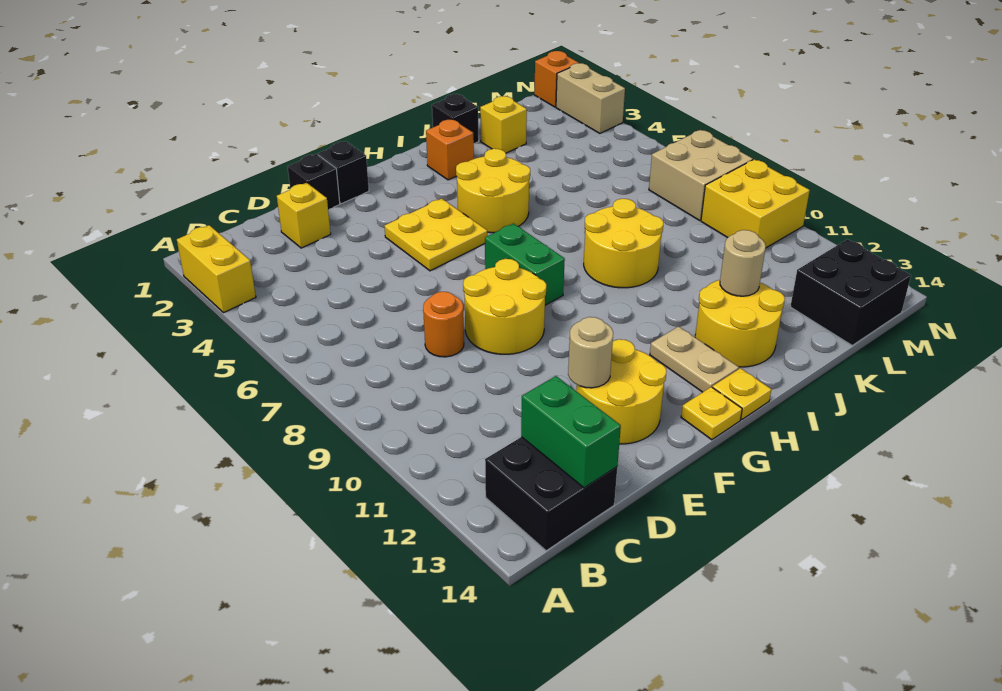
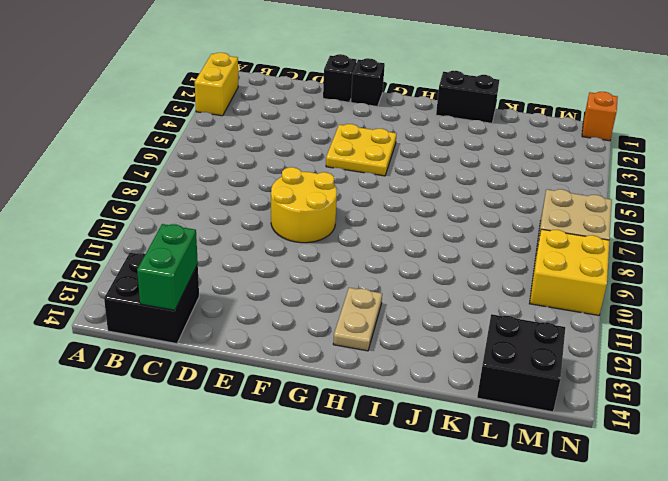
black brick I1:J1 level 1 -> black brick J1 level 1
none -> yellow brick D2 level 1
none -> orange round brick D8 level 1
none -> yellow round brick E12:F13 level 1

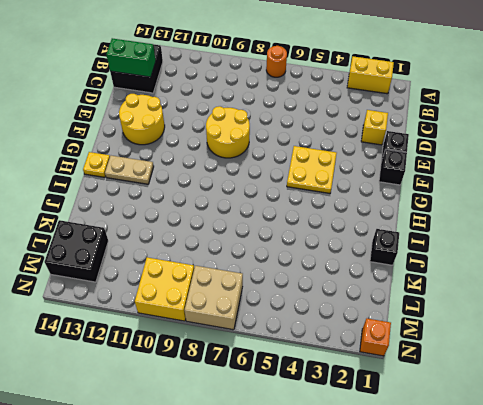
orange round brick A7 level 1 -> orange round brick D8 level 1
none -> green brick G7:G8 level 1
none -> yellow plate G14 level 1
none -> yellow round brick H4:I5 level 1

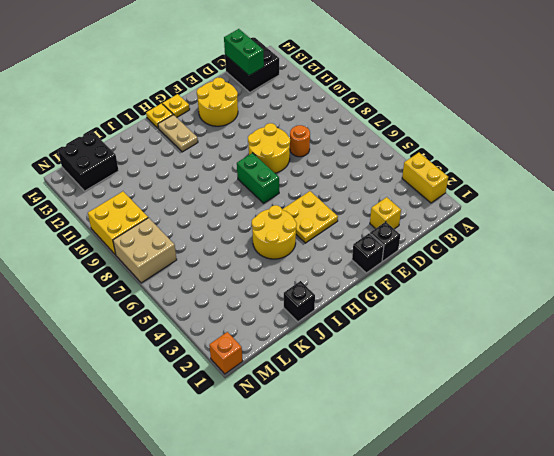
none -> orange brick I2 level 1
none -> yellow round brick I8:J9 level 1
none -> yellow round brick I12:J13 level 1

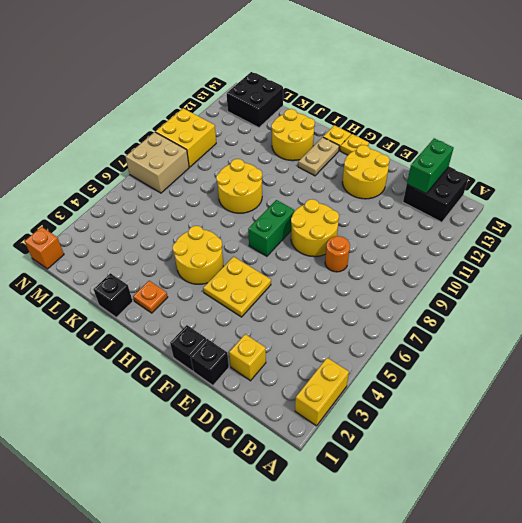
orange plate I2 level 1 -> orange brick I2 level 1
none -> yellow brick K2 level 1
none -> tan brick N2:N3 level 1
none -> tan round brick E12 level 2

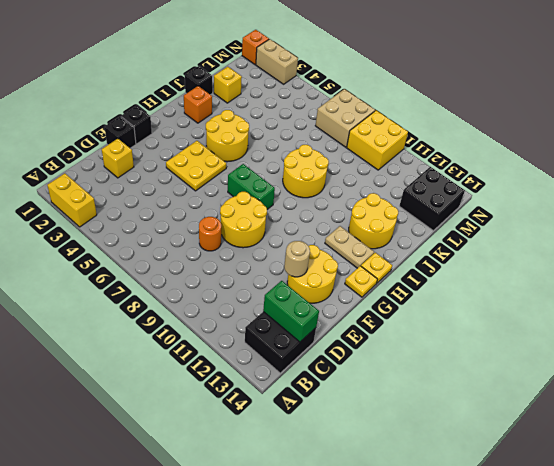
none -> tan round brick J12 level 2

